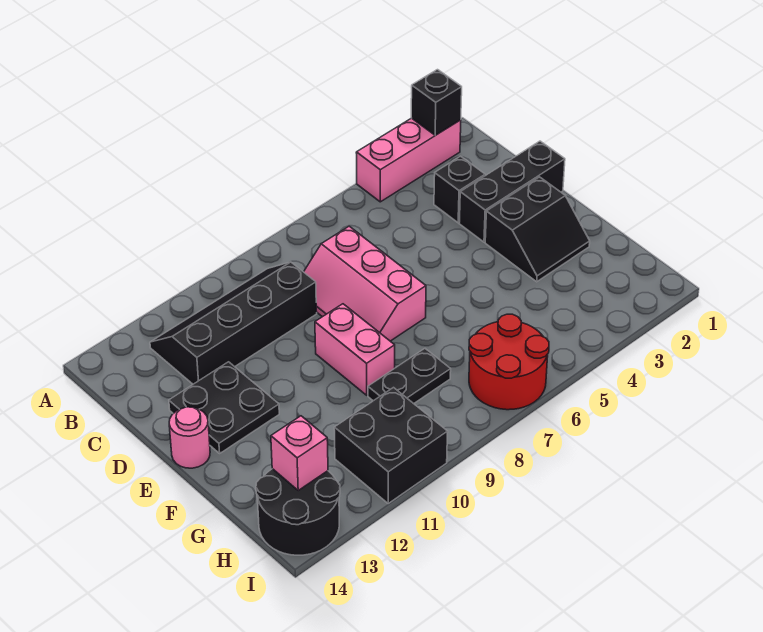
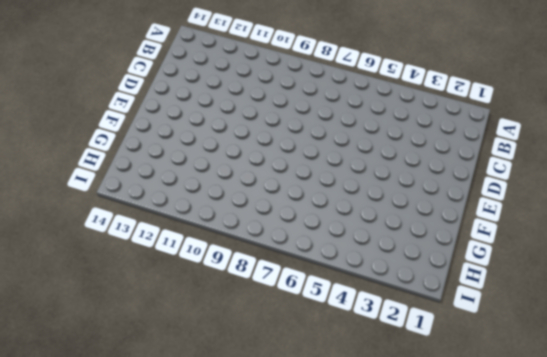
none -> pink brick A2:A4 level 1
none -> black slope B9:C12 level 1 top C
none -> black brick C3 level 1

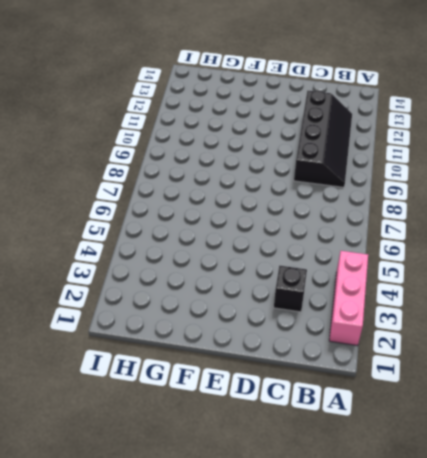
none -> pink slope C7:E8 level 1 top 7
none -> black brick D1:D3 level 1
none -> black plate D12:E13 level 1

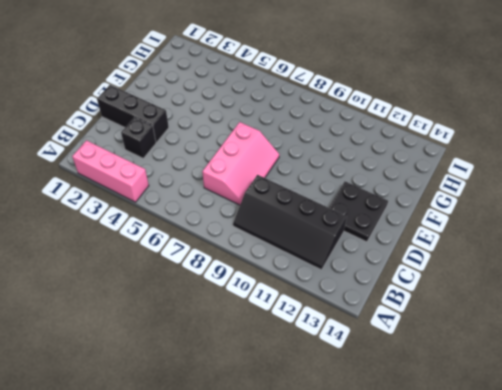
none -> black slope E2:F3 level 1 top E
none -> pink brick E9:F9 level 1
none -> pink round brick E14 level 1

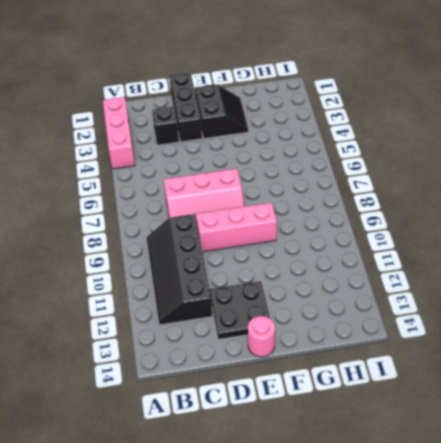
pink brick D9:F9 level 1 -> pink brick E9:F9 level 1
none -> black plate G8:G9 level 1
none -> red round brick H6:I7 level 1
none -> black brick H10:I11 level 1

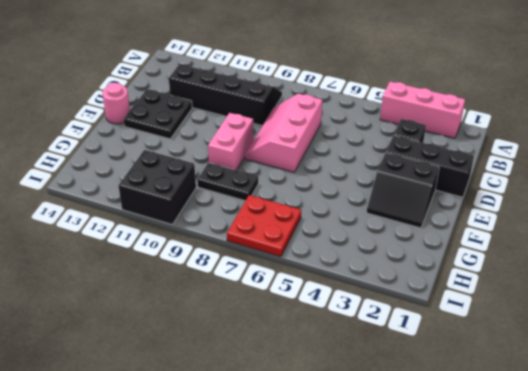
red plate H6:I7 level 1 -> red round brick H6:I7 level 1
none -> black round brick H13:I14 level 1
none -> black brick A2 level 2
none -> pink brick H13 level 2

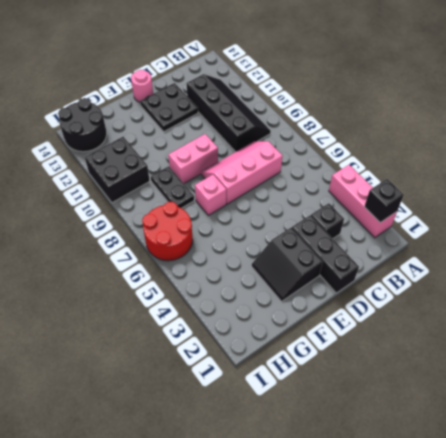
pink brick F7 level 1 -> pink brick H13 level 2

